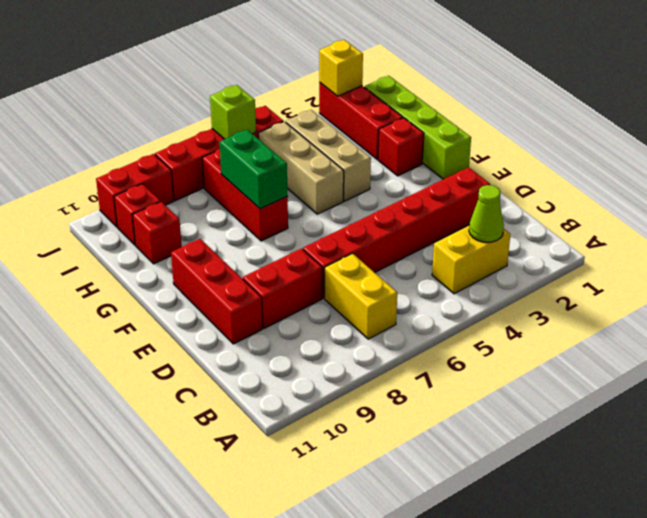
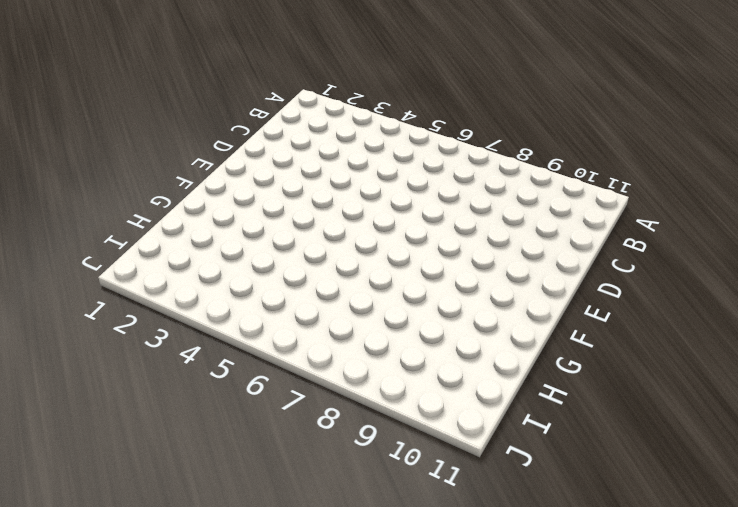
none -> yellow brick B3:B4 level 1
none -> yellow brick B7:C7 level 1
none -> red brick D2:D7 level 1

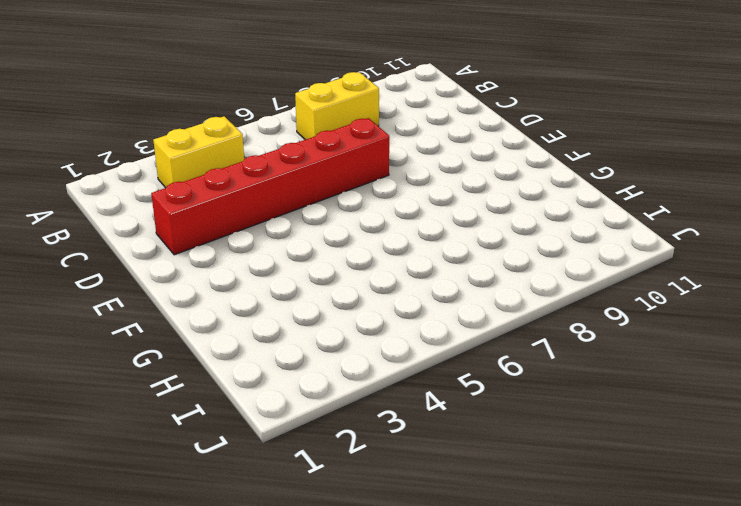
yellow brick B7:B8 level 1 -> yellow brick B7:C7 level 1
none -> red brick D8:D9 level 1
none -> red brick D10:F10 level 1
none -> lime brick F1:I1 level 1

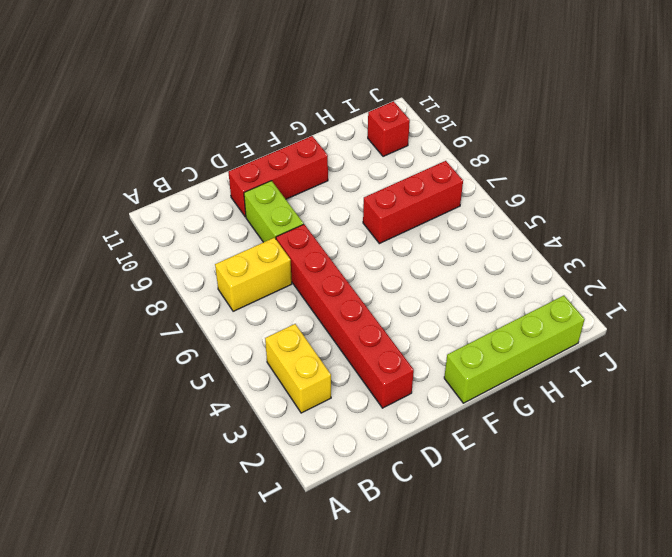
lime brick D8:D9 level 1 -> red brick D8:D9 level 1
none -> red brick G2 level 1
none -> tan brick G4:I4 level 1
none -> tan brick G5:I5 level 1

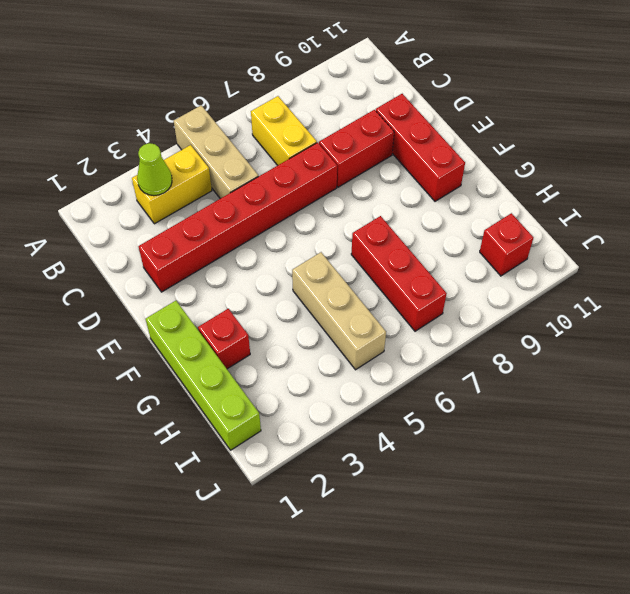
tan brick A5:C5 level 1 -> tan brick G4:I4 level 1
none -> red brick H2:J2 level 1
none -> red brick H10 level 1
none -> red brick J5:J8 level 1

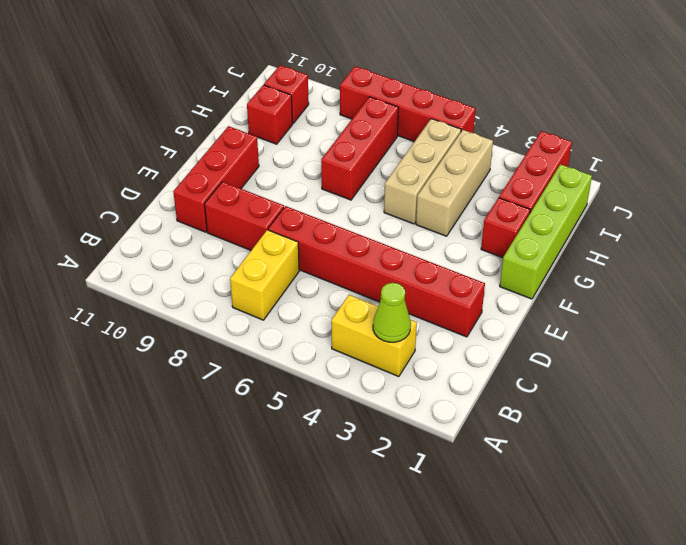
none -> red brick J9:J10 level 1
none -> green brick G7:H7 level 2
none -> yellow brick J2 level 2

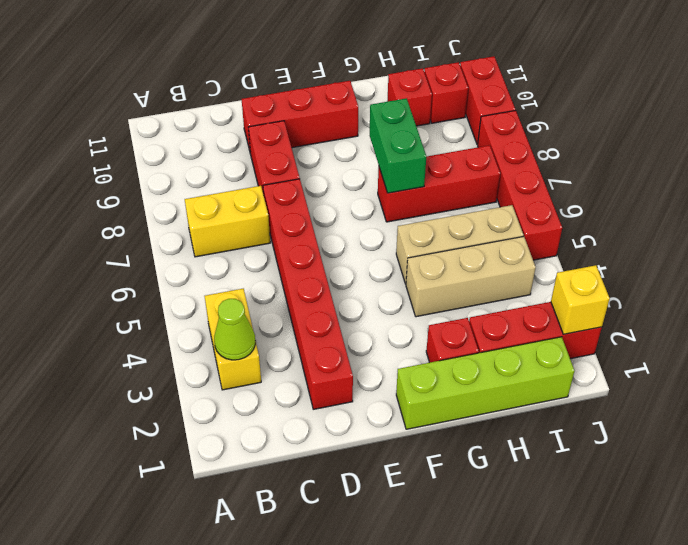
green brick G7:G8 level 2 -> green brick G7:H7 level 2
none -> lime brick J6 level 2

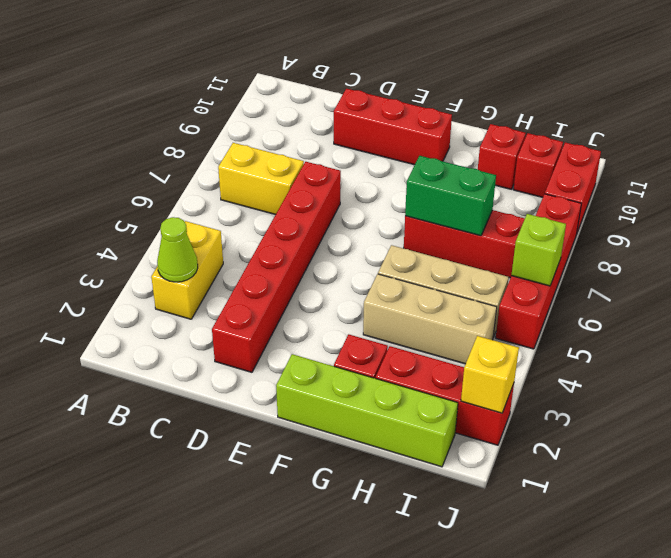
none -> red brick D8:D9 level 1

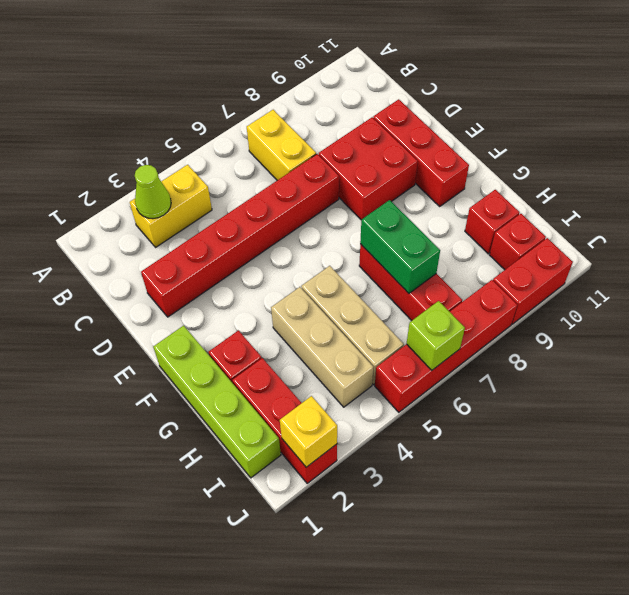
red brick D8:E9 level 1 -> red brick D8:D9 level 1

